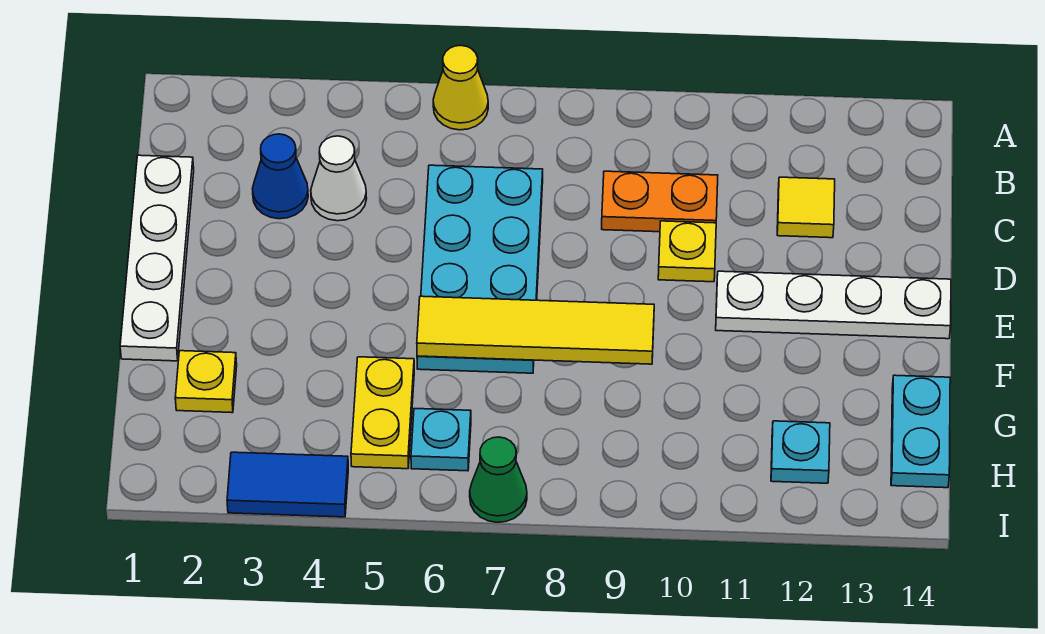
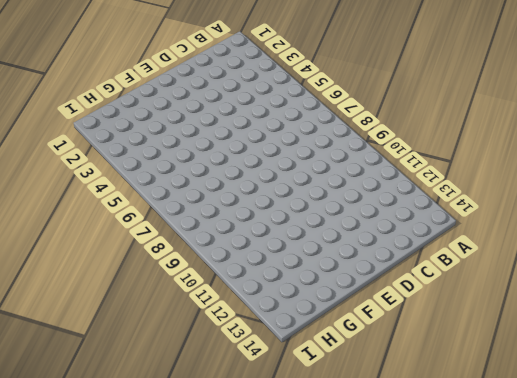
none -> yellow cone A6 level 1
none -> white plate C1:F1 level 1
none -> blue cone C3 level 1

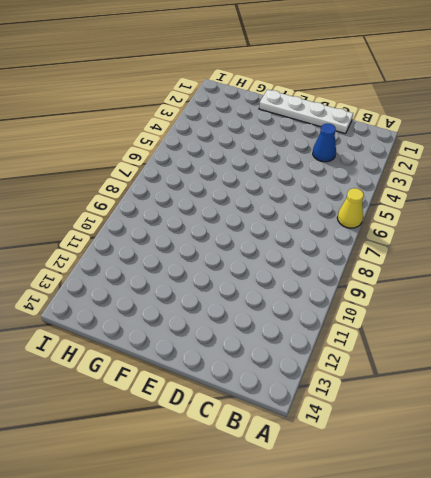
none -> white cone C4 level 1
none -> cyan plate C6:F7 level 1
none -> orange plate C9:C10 level 1

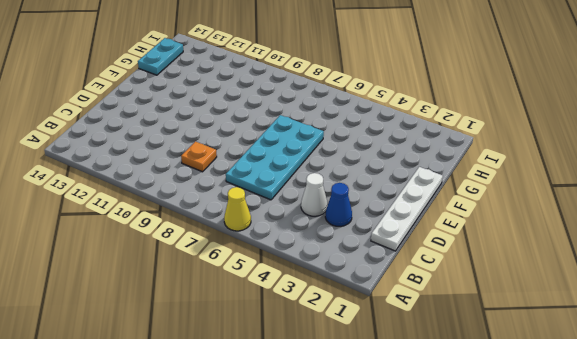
orange plate C9 level 1 -> orange plate C9:C10 level 1
none -> yellow tile C12 level 1
none -> yellow plate D10 level 1
none -> white plate E11:E14 level 1

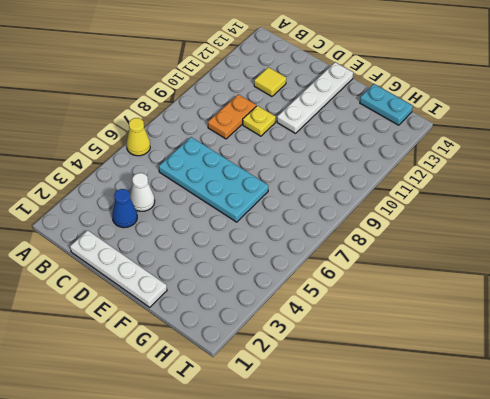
none -> yellow plate G2 level 1
none -> yellow plate G5:H5 level 1
none -> cyan plate H6 level 1

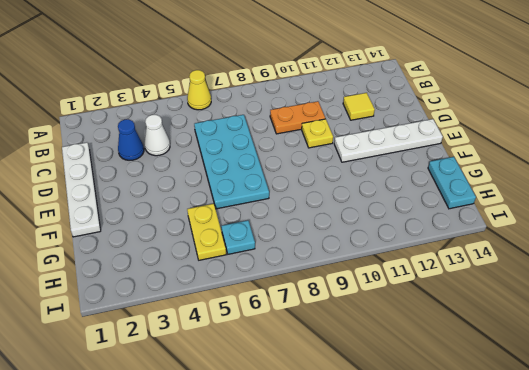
none -> yellow plate G2 level 1
none -> cyan plate H12 level 1
none -> blue tile I3:I4 level 1

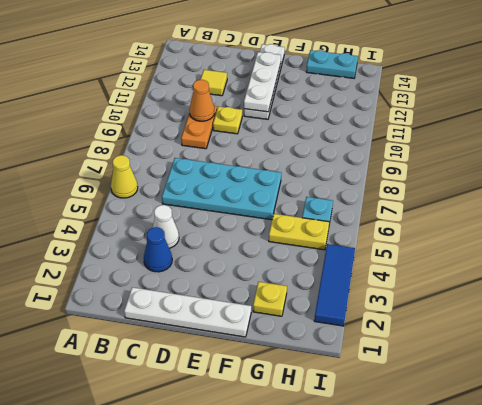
orange cone C10 level 2 -> none
white plate E11:E13 level 2 -> none
blue tile I2:I4 level 1 -> blue tile I3:I4 level 1
none -> cyan plate H12 level 1
none -> green cone I7 level 1
none -> yellow tile F6:F9 level 2

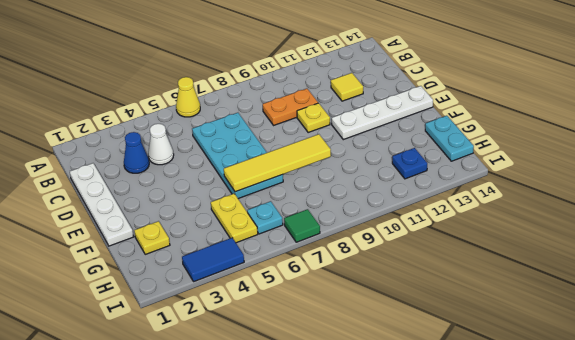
blue plate H12 level 1 -> cyan plate H12 level 1
green tile I7 level 1 -> green cone I7 level 1

